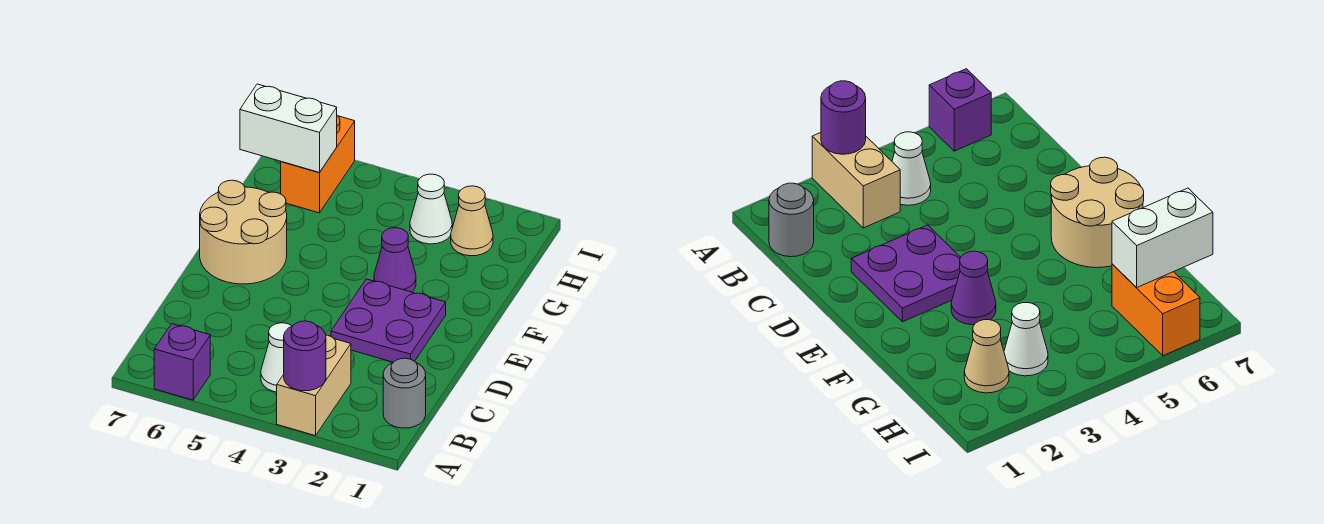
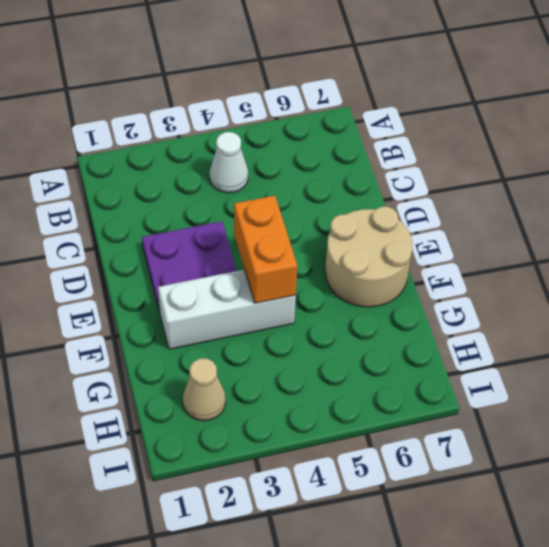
orange brick E4:F4 level 2 -> orange brick H6:I6 level 1
white brick F2:F4 level 1 -> purple cone F3 level 1
none -> tan brick A3:B3 level 1
none -> purple brick A6 level 1
none -> grey round brick B1 level 1

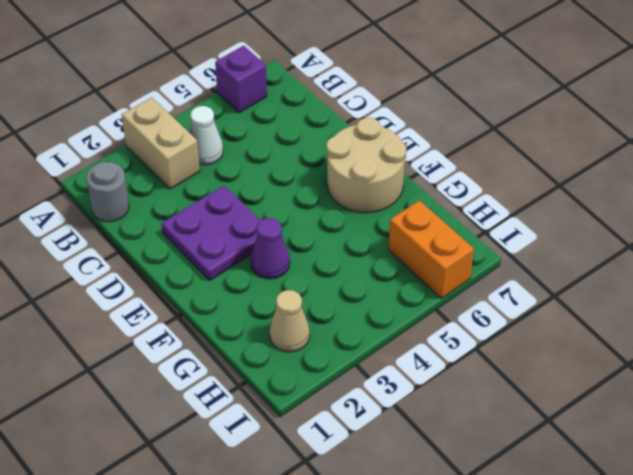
none -> white cone H3 level 1
none -> purple round brick A3 level 2
none -> white brick H6:H7 level 2

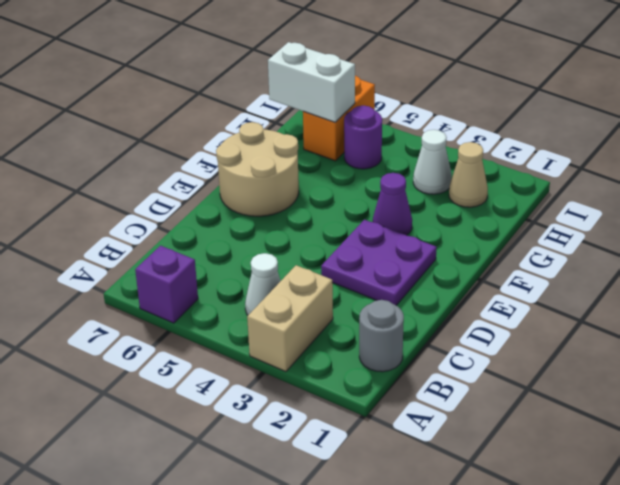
purple round brick H5 level 1 -> purple round brick A3 level 2

